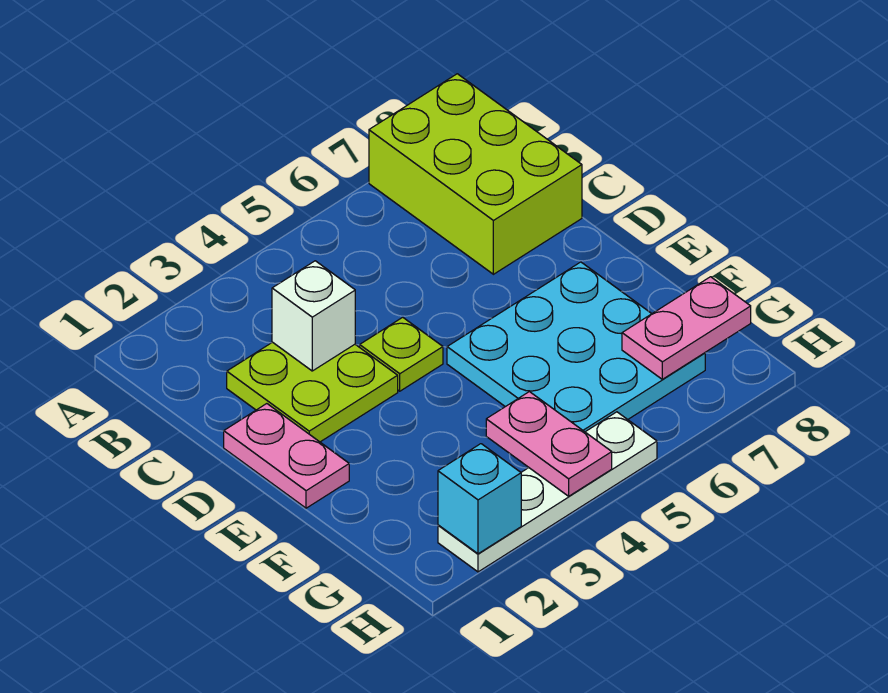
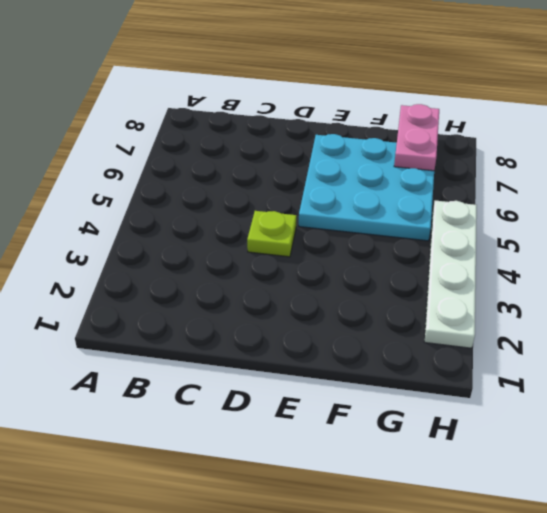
none -> lime brick A7:C8 level 1
none -> lime plate C2:D3 level 1

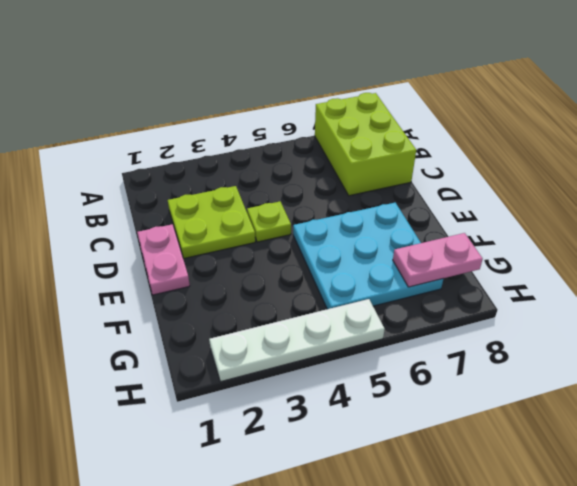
none -> white brick C3 level 2
none -> pink plate G4:H4 level 2

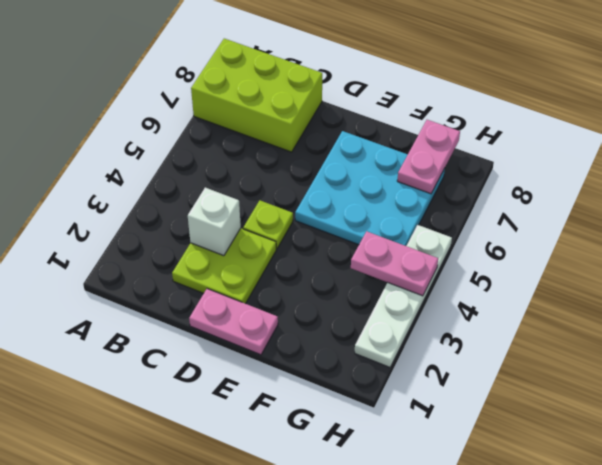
none -> cyan brick H2 level 2

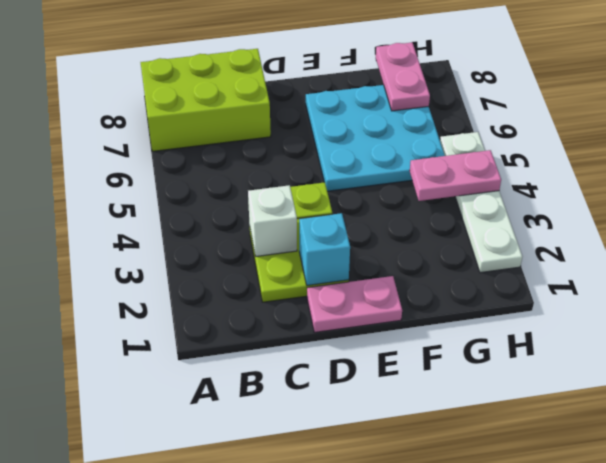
cyan brick D2 level 2 -> cyan brick H2 level 2

